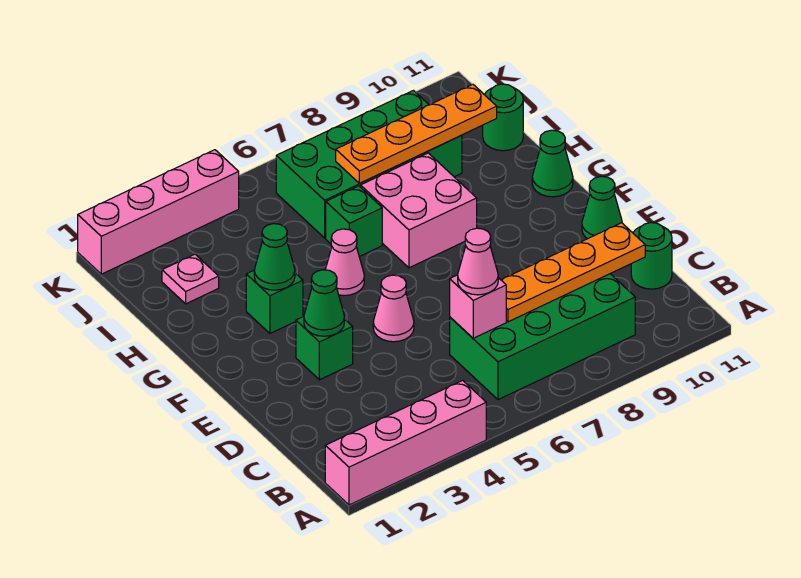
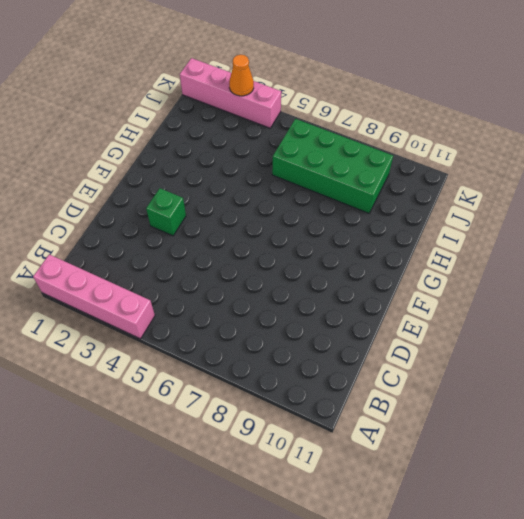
orange cone K3 level 2 -> none
none -> green brick B6:C9 level 1
none -> green round brick C11 level 1
none -> pink cone E5 level 1

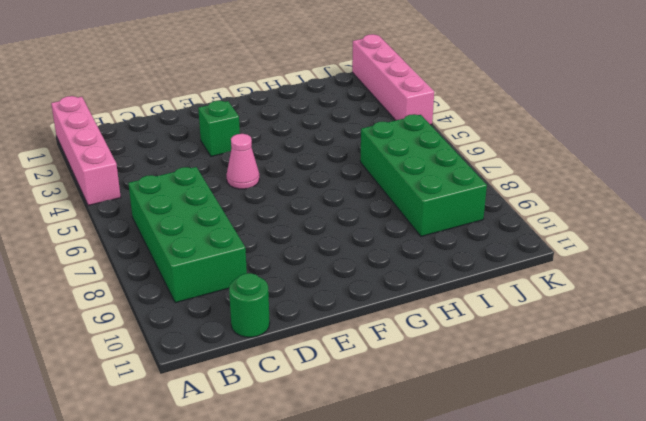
none -> green cone E11 level 1
none -> green brick G3 level 1
none -> pink cone G5 level 1

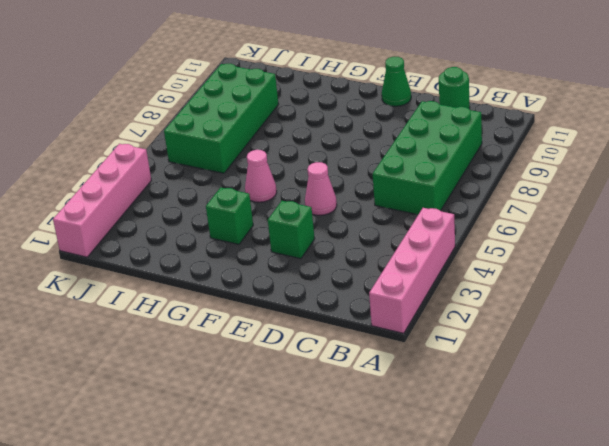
none -> pink brick G7:H8 level 1
none -> green cone G11 level 1
none -> green brick H6 level 1

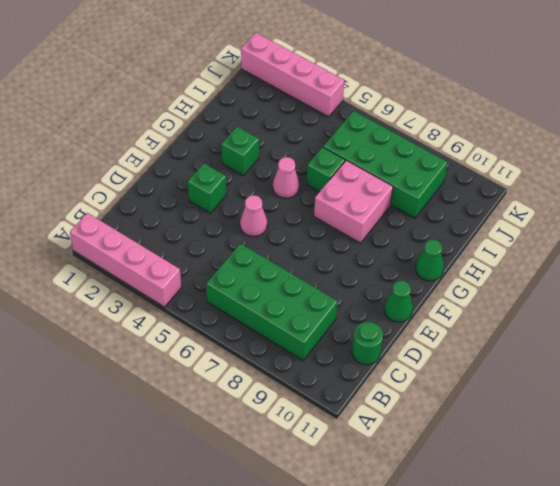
none -> pink plate I2 level 1
none -> green round brick I11 level 1
none -> pink brick C6 level 2

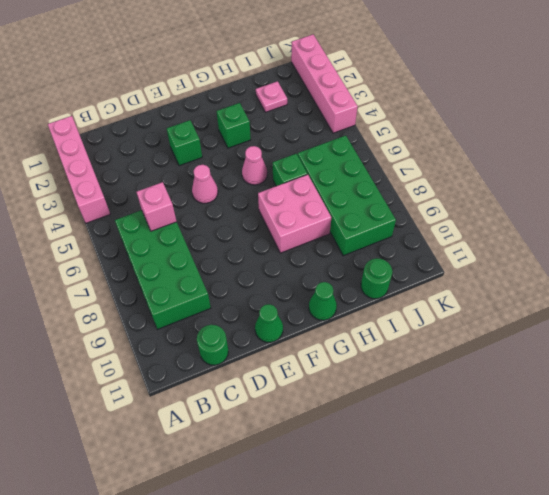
none -> orange plate C7:C10 level 2
none -> green cone E3 level 2
none -> green cone G3 level 2

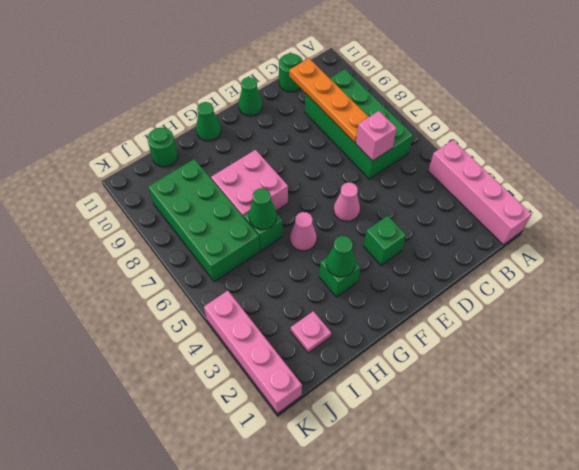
green cone H6 level 2 -> green cone E3 level 2
none -> orange plate I7:I10 level 2
none -> pink cone C6 level 3

